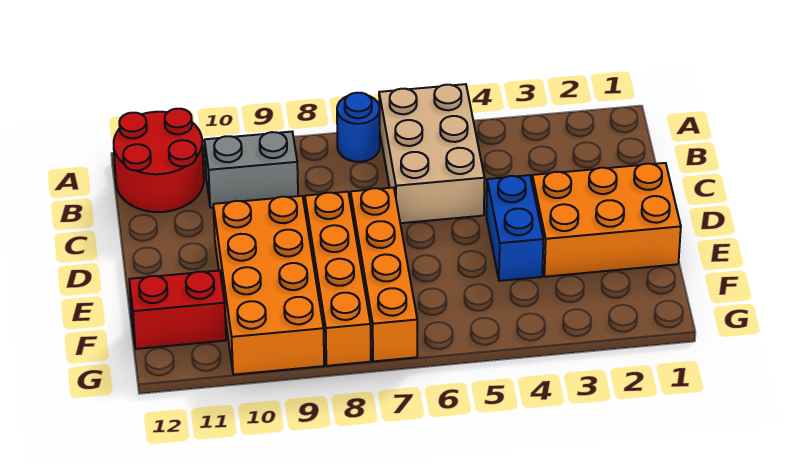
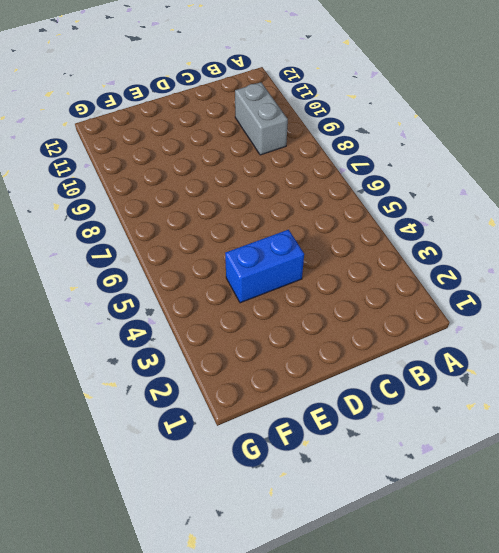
none -> tan brick A5:C6 level 1
none -> blue round brick A7 level 1

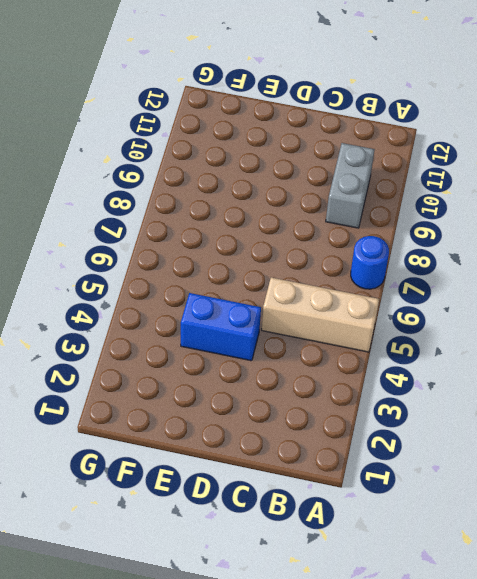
tan brick A5:C5 level 1 -> tan brick A5:C6 level 1
none -> red round brick A11:B12 level 1
none -> orange brick D1:E3 level 1

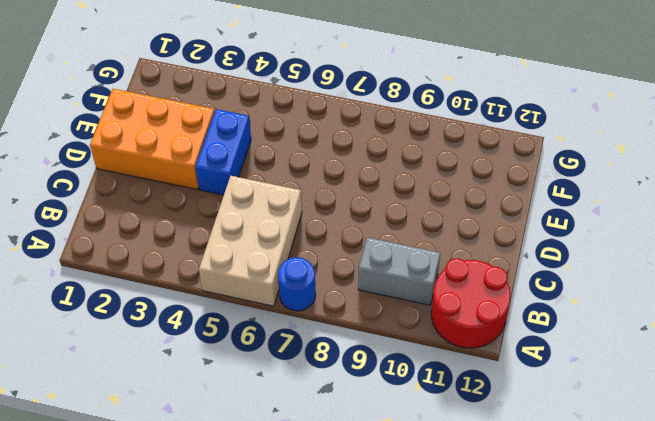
none -> orange brick D7:G7 level 1
none -> orange brick D8:G8 level 1

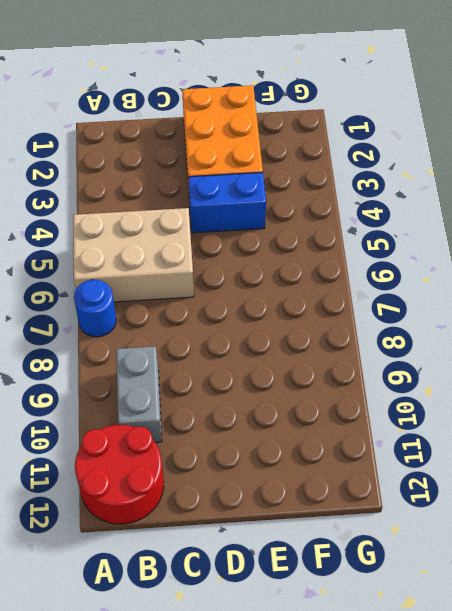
none -> orange brick D7:G7 level 1
none -> orange brick D8:G8 level 1

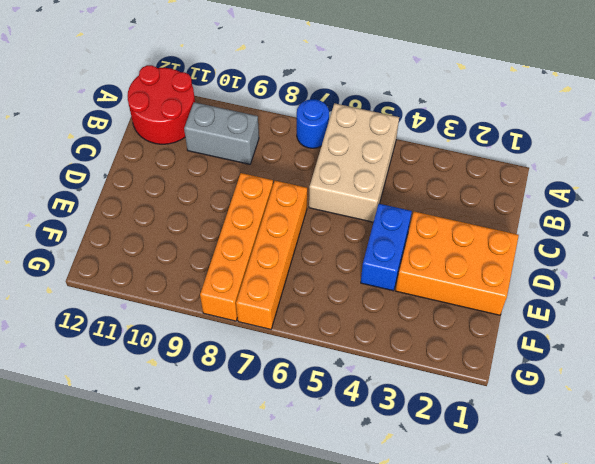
none -> orange brick D9:G10 level 1
none -> red brick F11:F12 level 1

